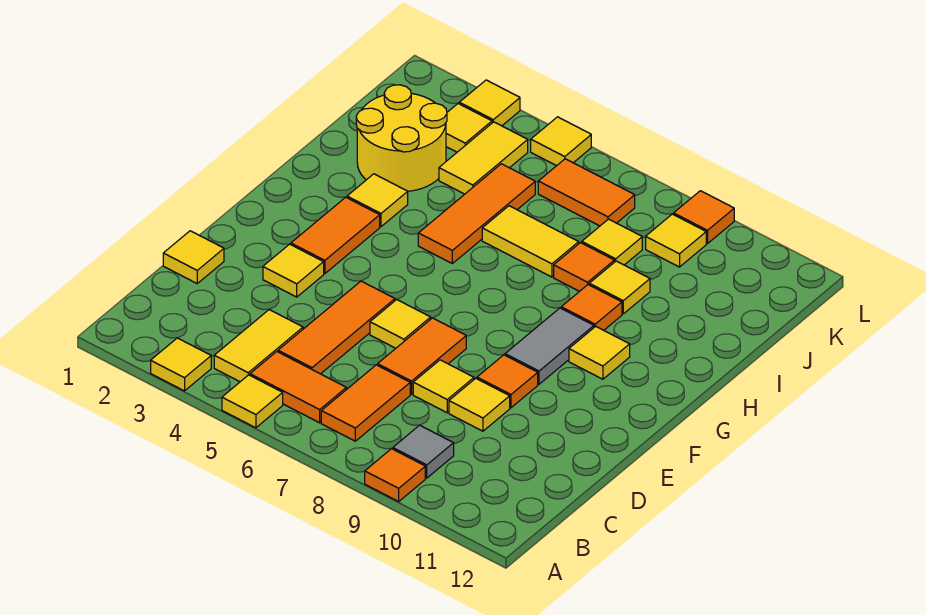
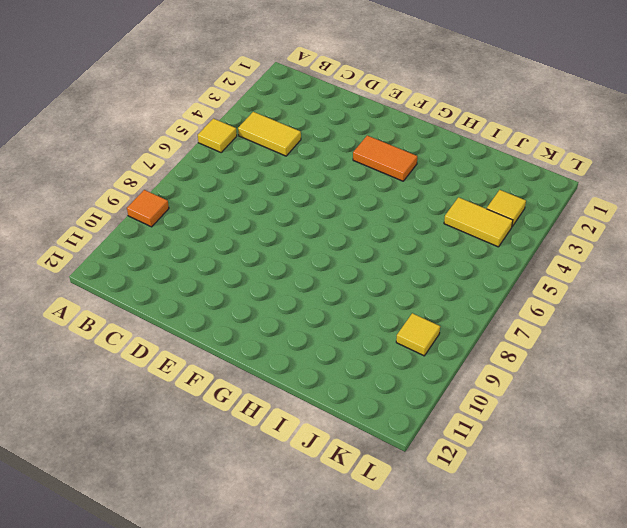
none -> yellow tile A3 level 1
none -> orange tile B5:B6 level 1
none -> orange tile B7:C7 level 1
none -> grey tile B9 level 1

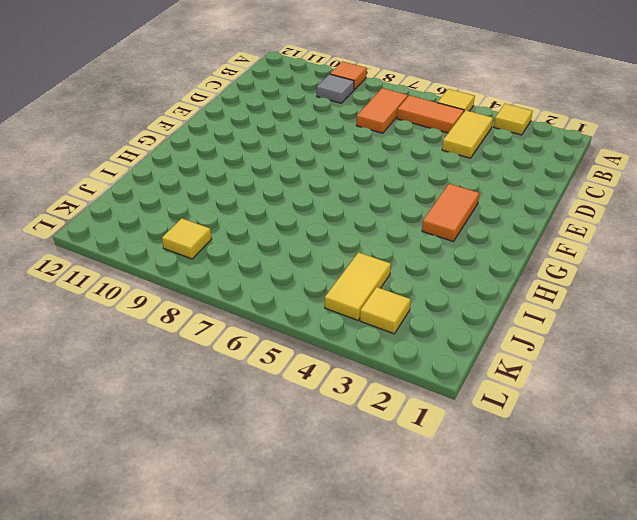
none -> orange tile C5:E5 level 1
none -> yellow tile D1 level 1
none -> orange tile D7:E7 level 1
none -> yellow tile D8 level 1

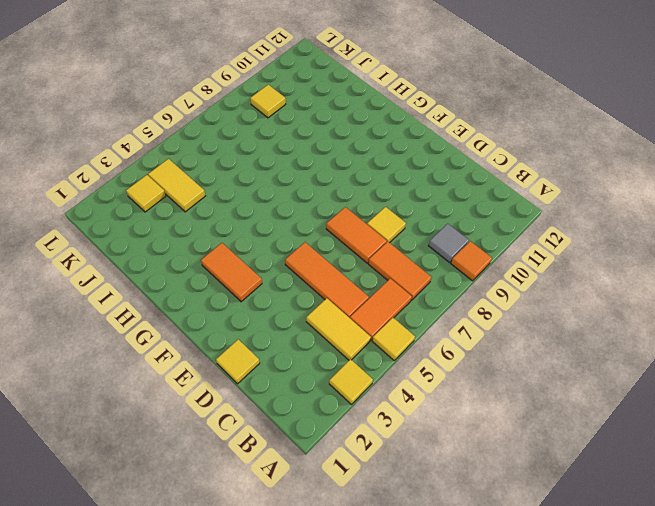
none -> yellow tile D9 level 1
none -> yellow tile E3 level 1
none -> yellow tile E6 level 1
none -> orange tile E9 level 1

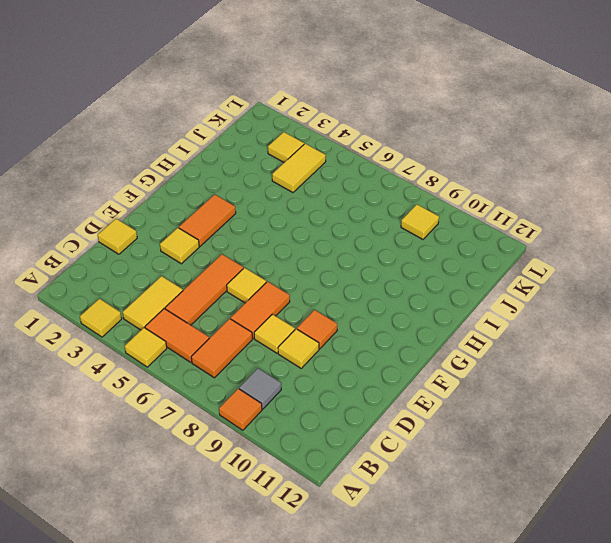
none -> grey tile F9:G9 level 1
none -> yellow tile G10 level 1
none -> yellow tile H3 level 1
none -> orange tile H5:J5 level 1

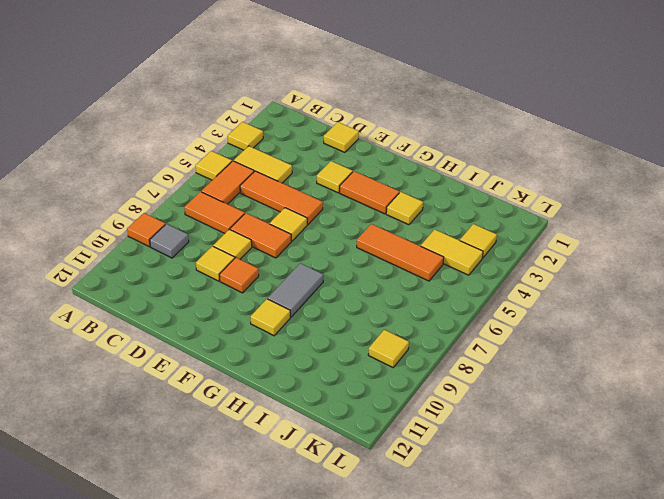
grey tile G8:G9 level 1 -> grey tile F9:G9 level 1
none -> orange tile H9 level 1
none -> yellow round brick I2:J3 level 1
none -> yellow tile I6:I7 level 1
none -> orange tile I8 level 1

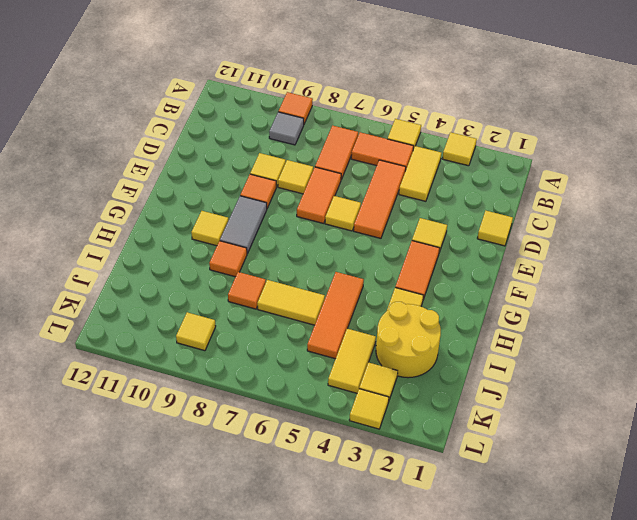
none -> yellow tile I9 level 1
none -> yellow tile J8 level 1
none -> orange tile K6:K7 level 1
none -> yellow tile L5 level 1

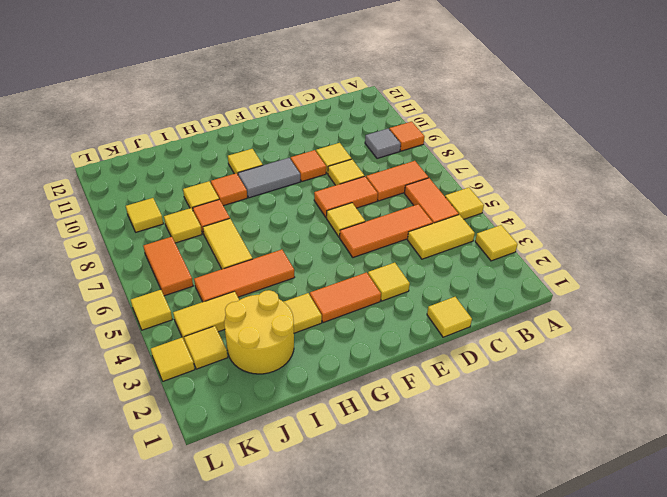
none -> orange tile L9 level 1

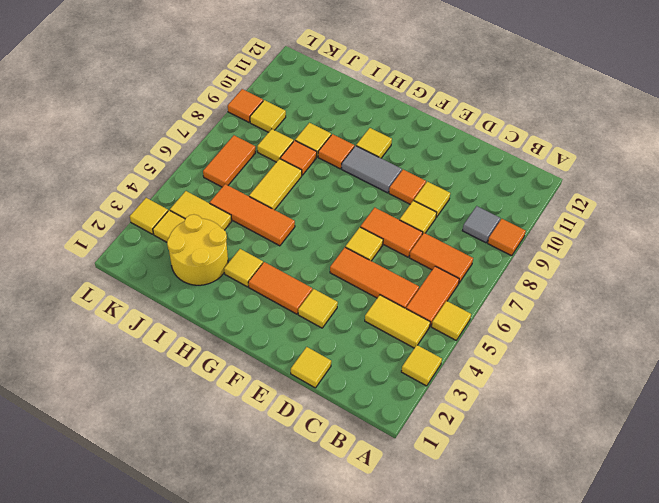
none -> yellow tile L5 level 1

